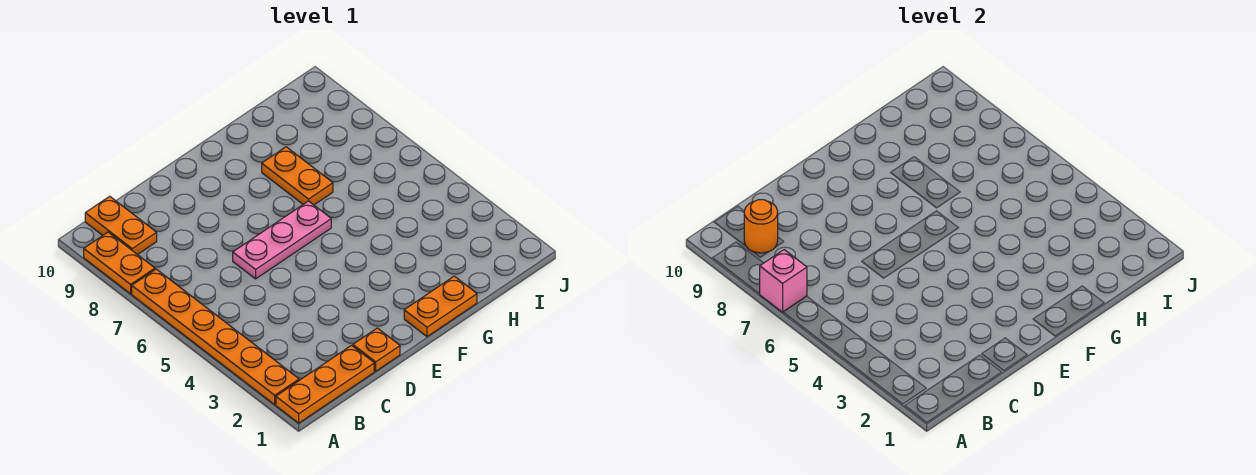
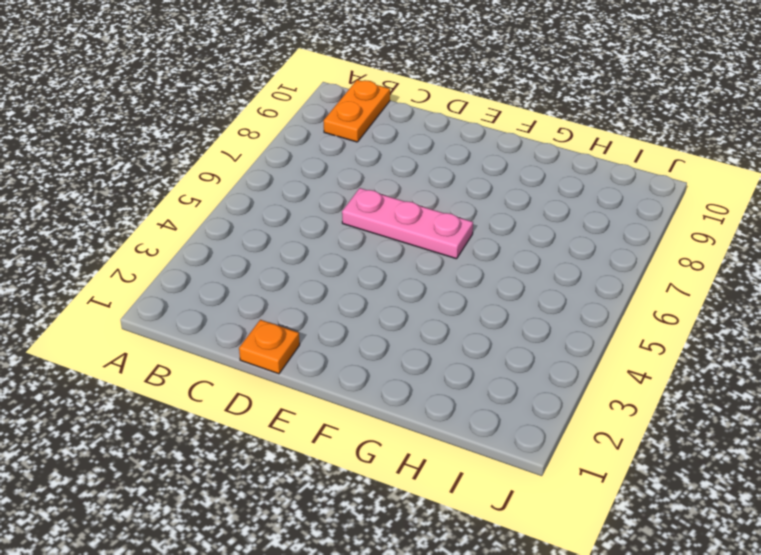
none -> orange plate A1:C1 level 1
none -> orange plate A2:A7 level 1

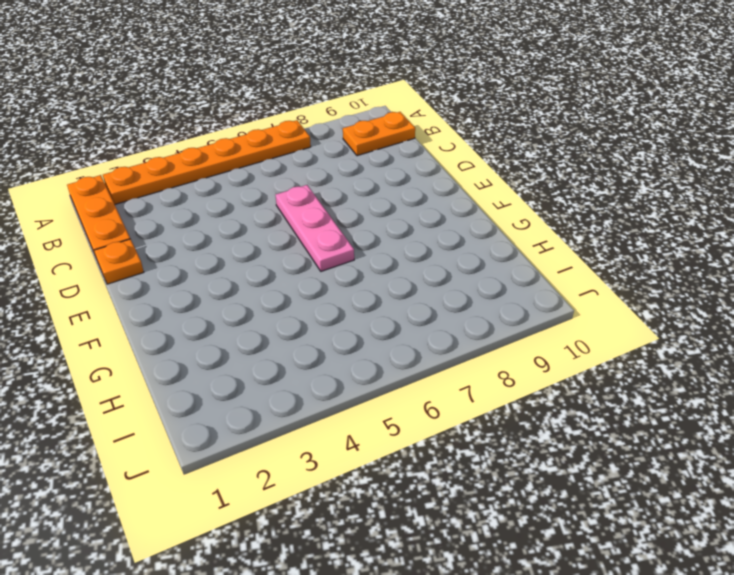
none -> orange plate A8:A9 level 1
none -> orange plate F1:G1 level 1

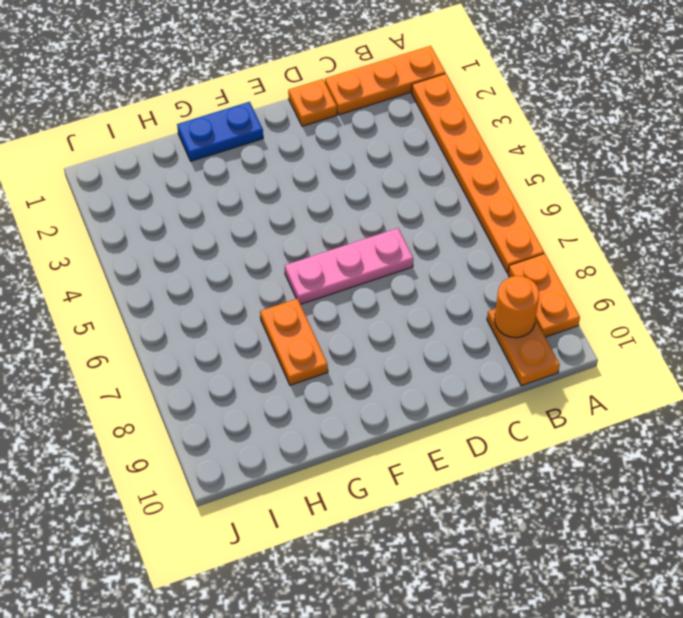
blue plate F1:G1 level 1 -> orange plate F1:G1 level 1
none -> pink brick A7 level 2

